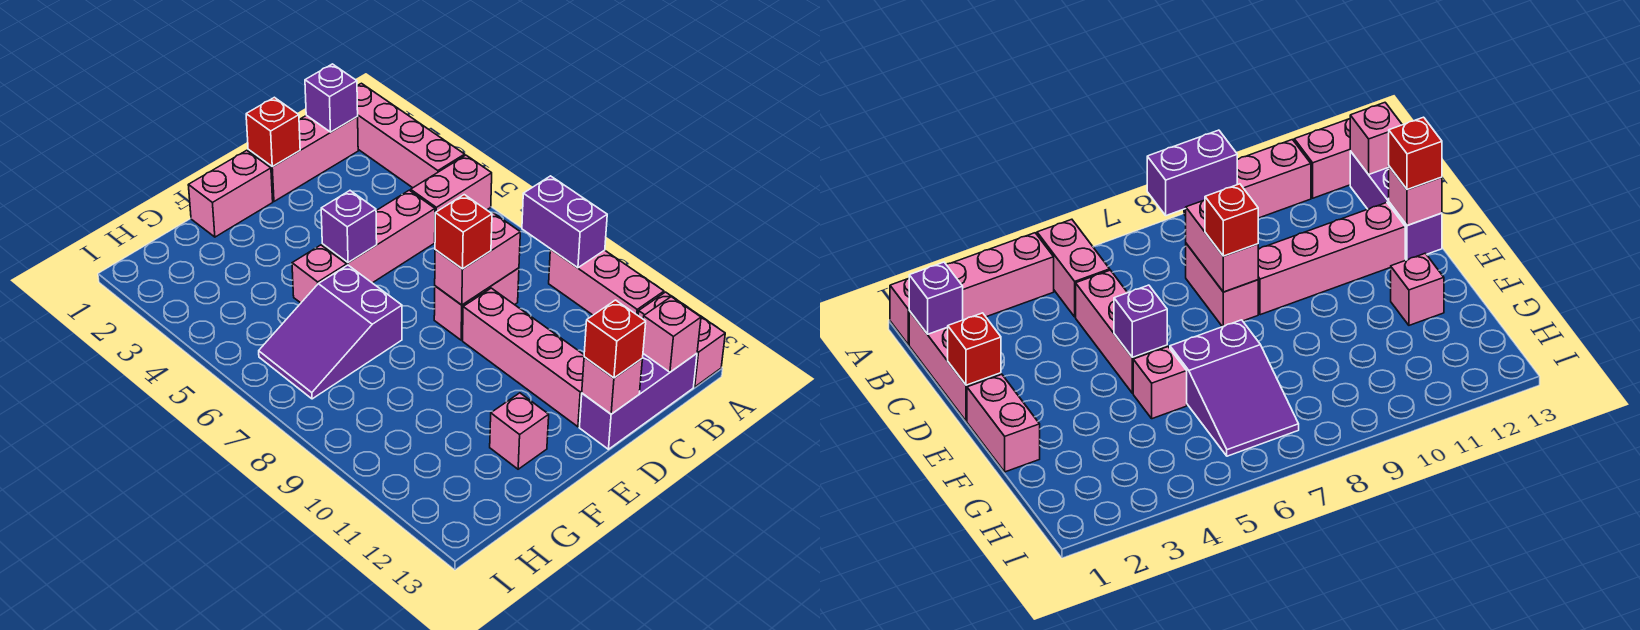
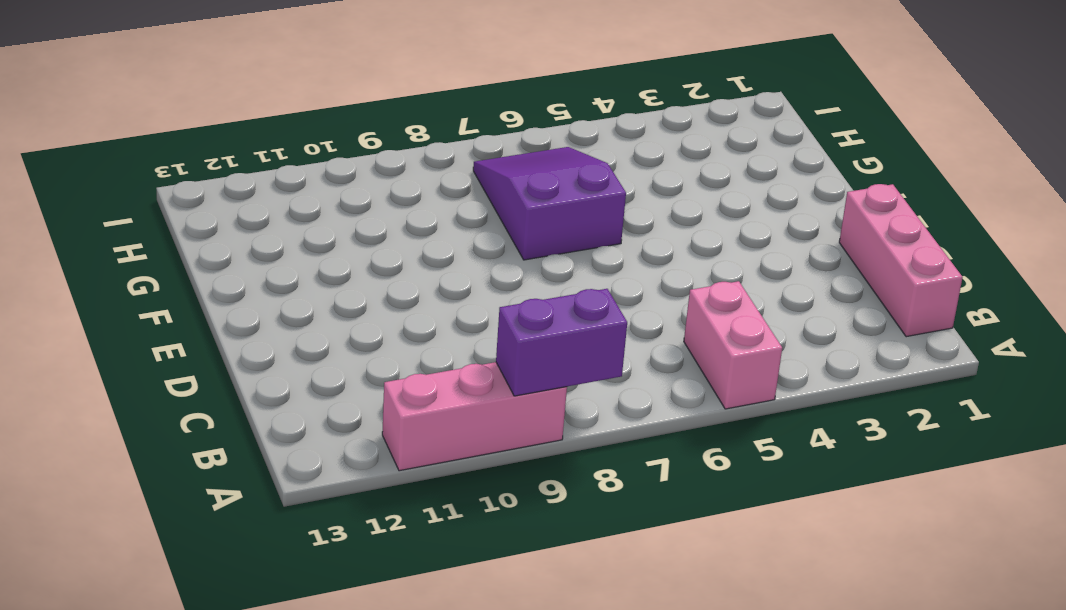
none -> pink brick A1:A4 level 1
none -> pink brick A12:A13 level 1
none -> purple brick B13:D13 level 1

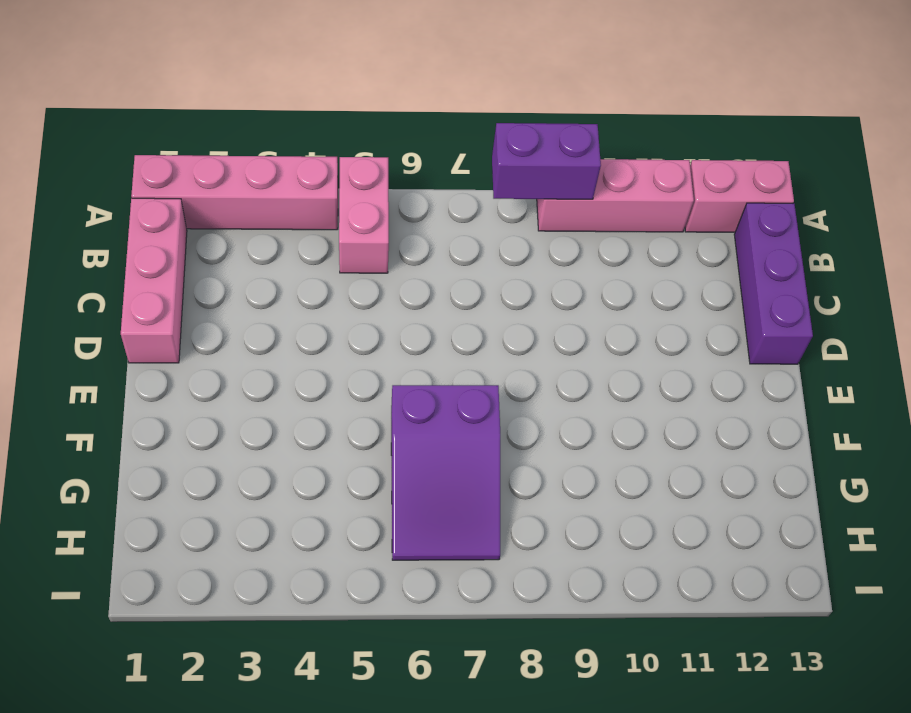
none -> pink brick C5:E5 level 1
none -> pink brick C8:D8 level 1
none -> pink brick D9:D12 level 1

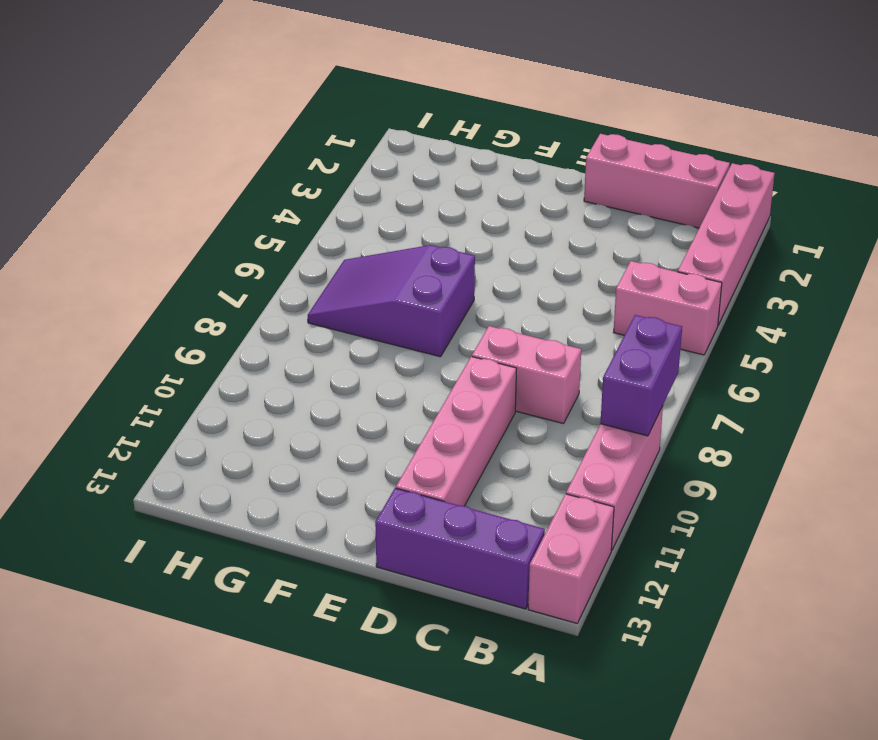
none -> pink brick C5:E5 level 1
none -> pink brick E1:F1 level 1
none -> pink brick F5 level 1

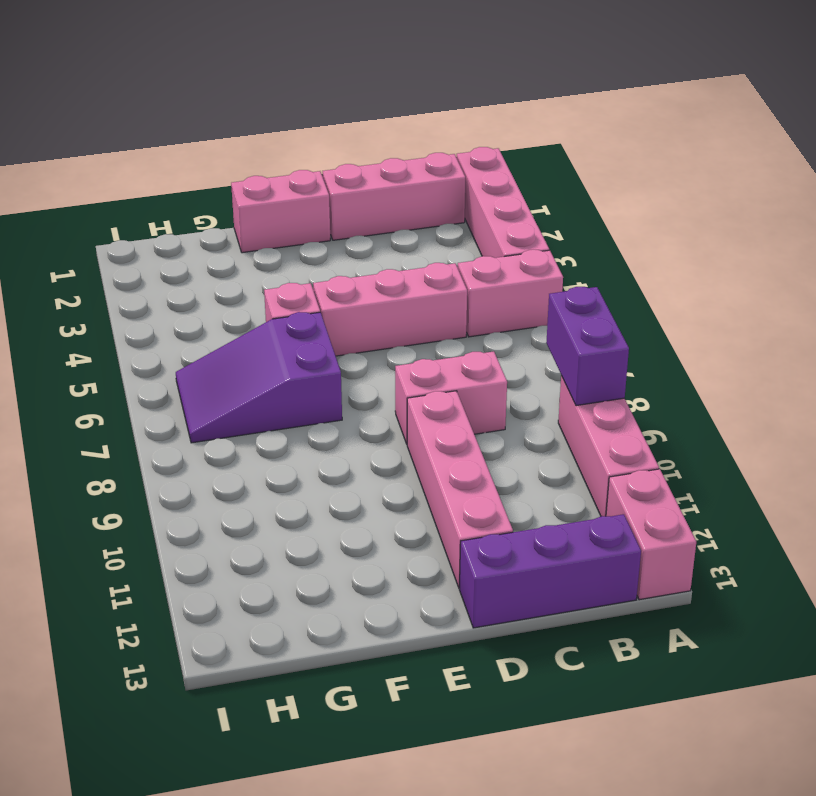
none -> pink brick F12 level 1
none -> purple brick B1 level 2
none -> pink brick B13 level 2

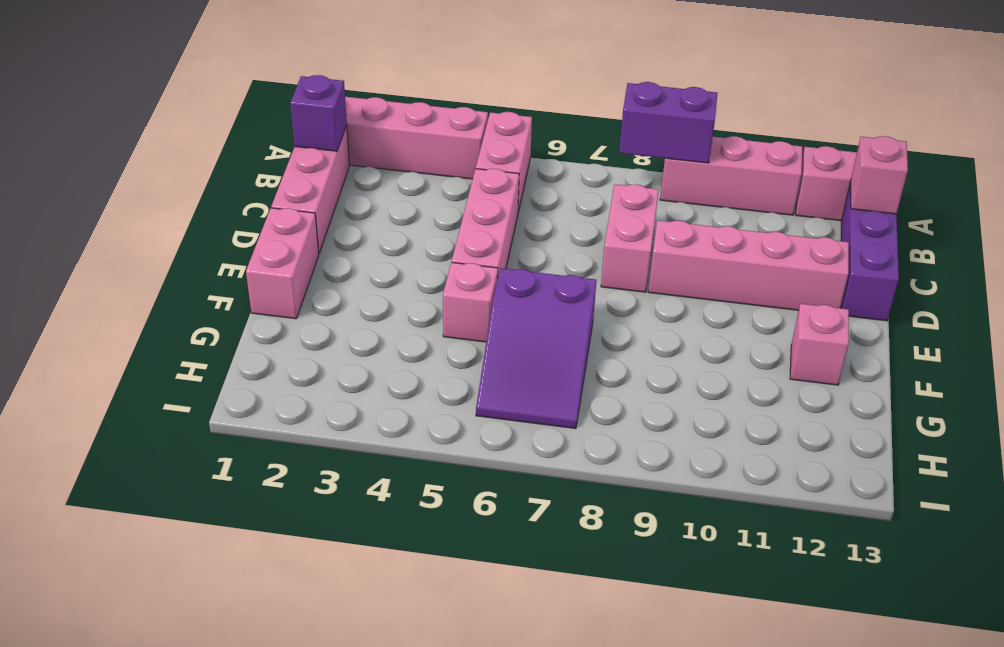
none -> pink brick C8:D8 level 2
none -> red brick D1 level 2
none -> pink brick D13 level 2

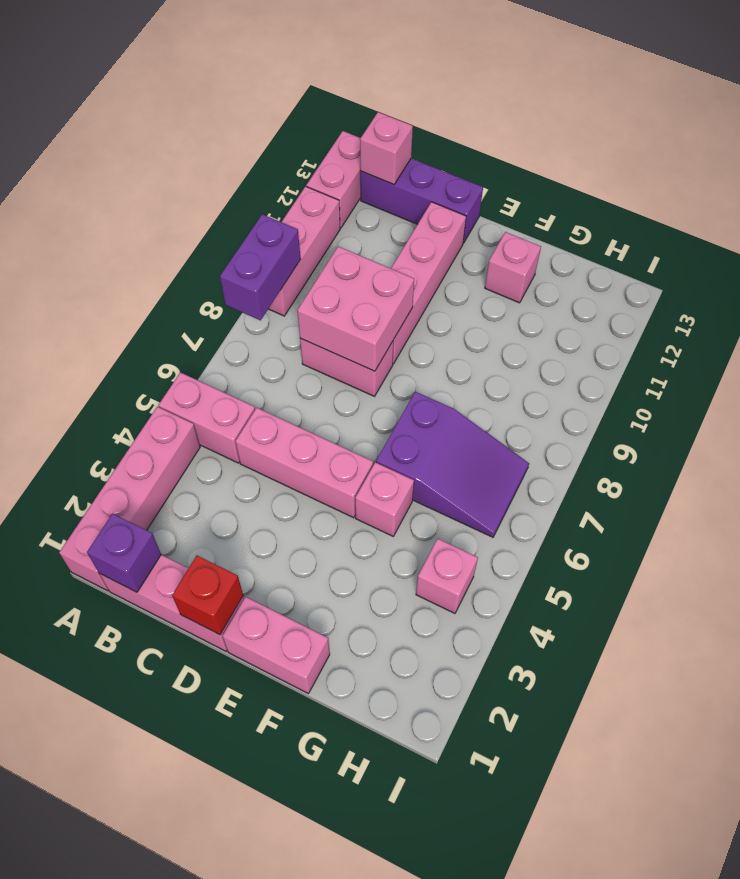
pink brick C8:D9 level 2 -> pink brick C8:D8 level 2
pink brick H4 level 1 -> pink brick D13 level 2
none -> purple brick E5 level 2
none -> red brick D8 level 3
none -> red brick D13 level 3

